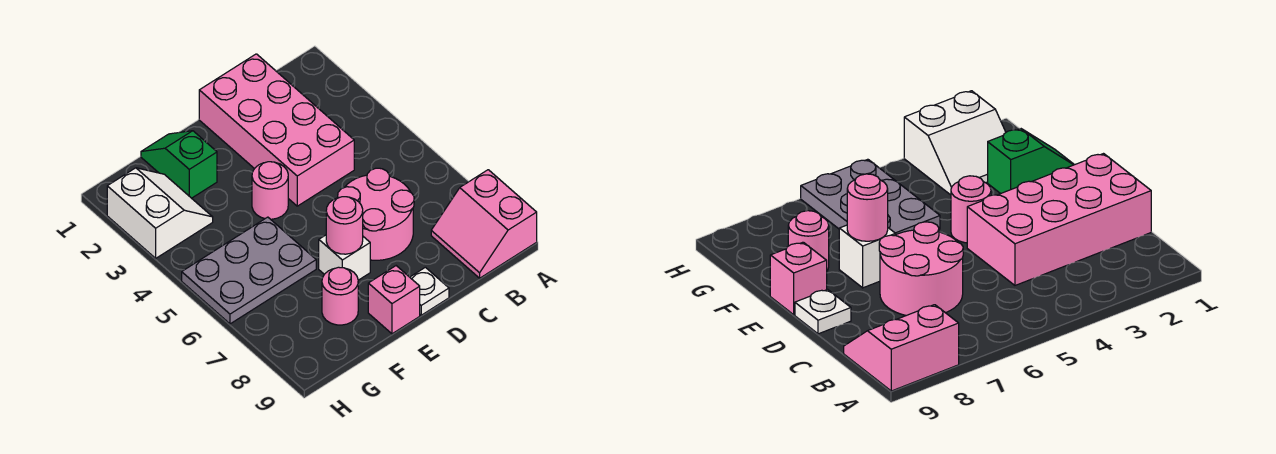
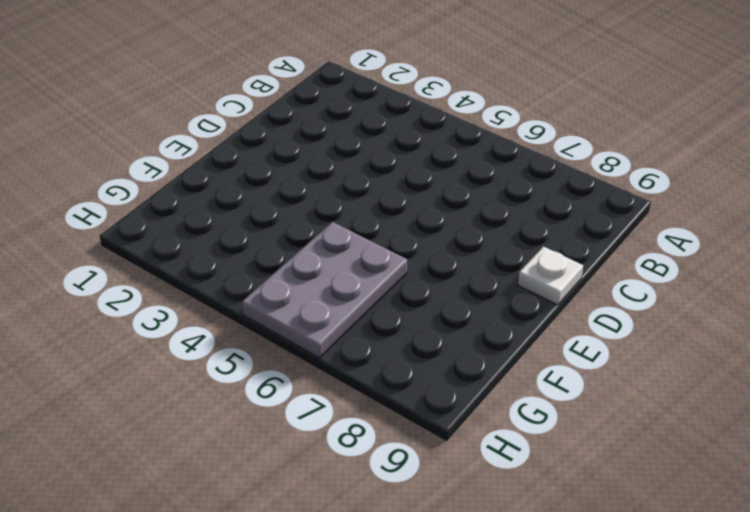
none -> pink slope A8:B9 level 1 top A
none -> pink brick C1:D4 level 1
none -> pink round brick C6:D7 level 1

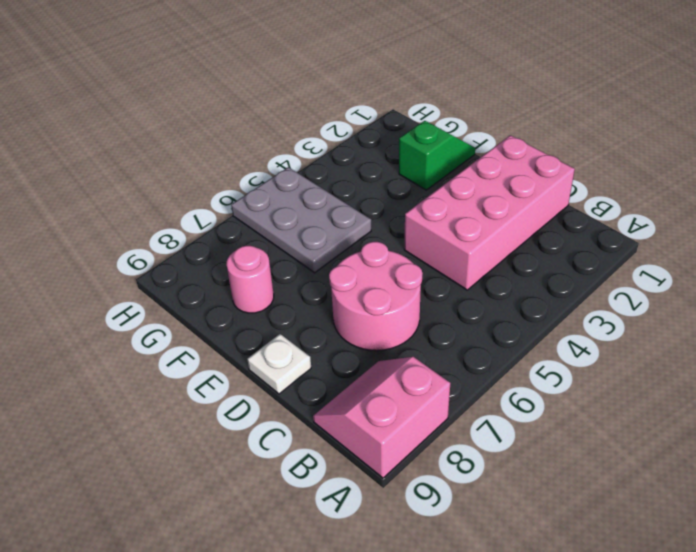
none -> pink round brick E4 level 1
none -> white brick E7 level 1
none -> pink brick E9 level 1

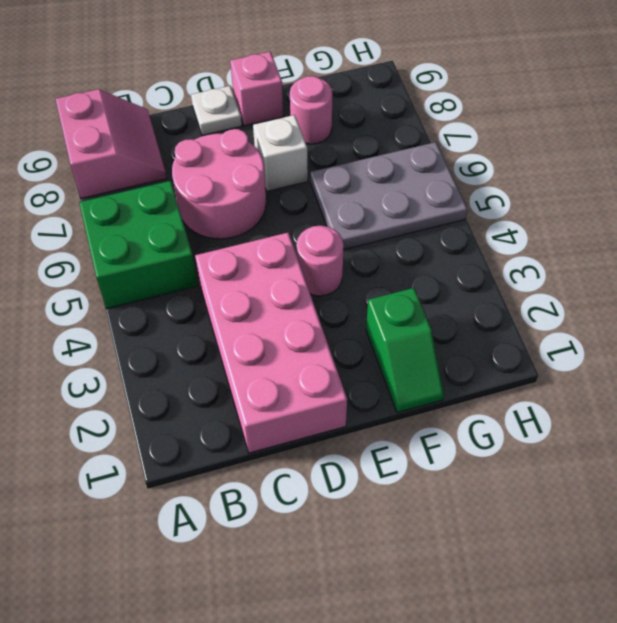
green brick A5:B6 level 1 -> none
none -> white slope G2:H3 level 1 top H
none -> pink round brick E7 level 2

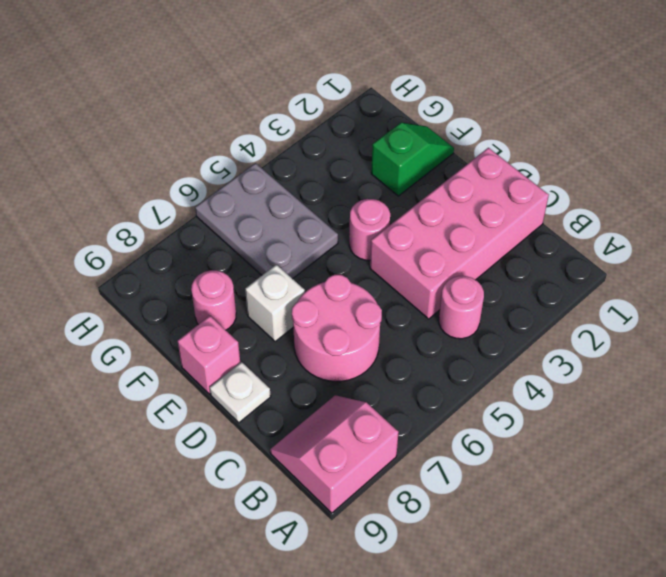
pink round brick B4 level 1 -> pink round brick E7 level 2
none -> white slope G2:H3 level 1 top H

